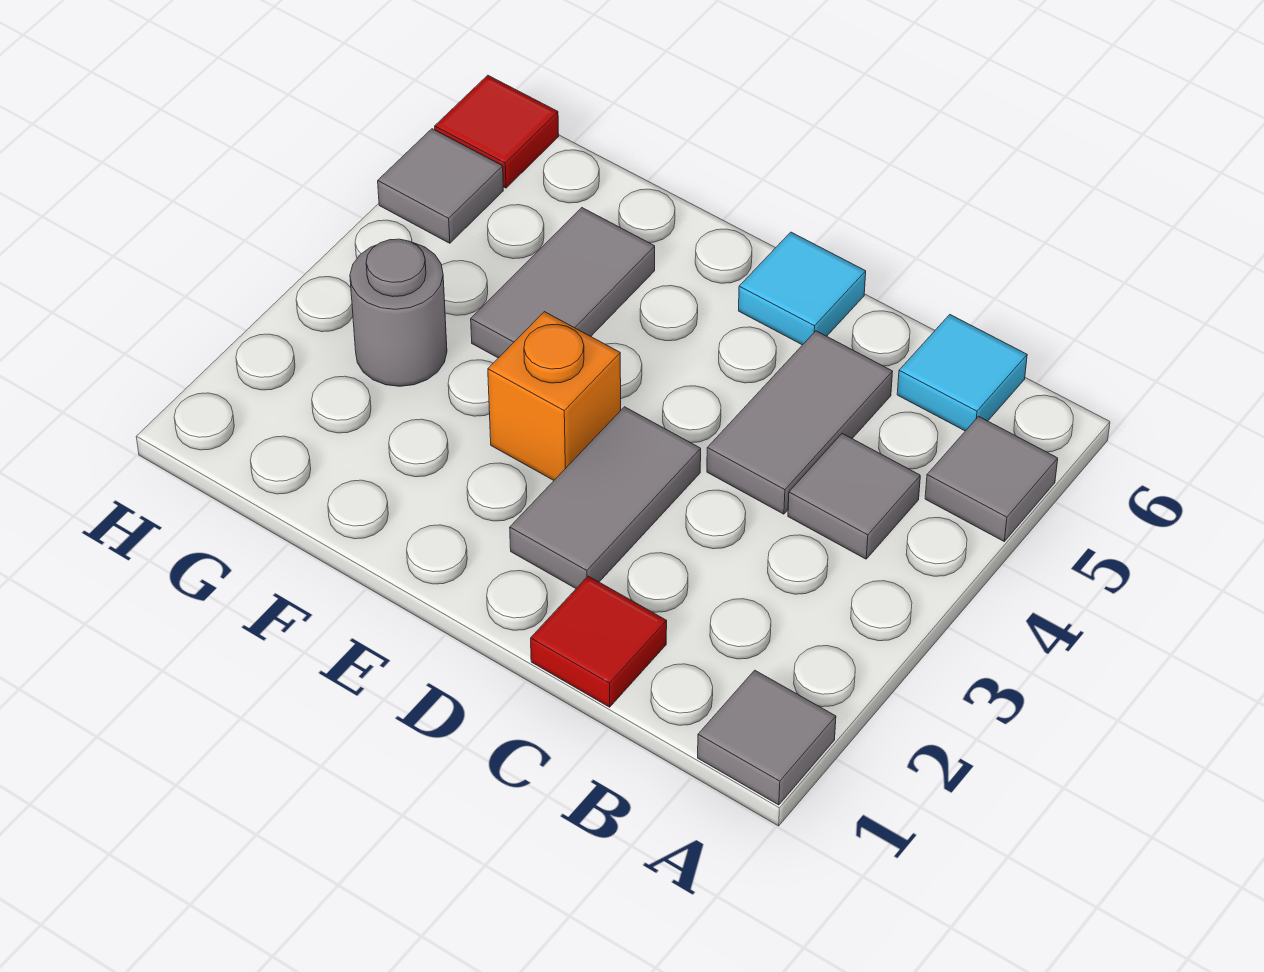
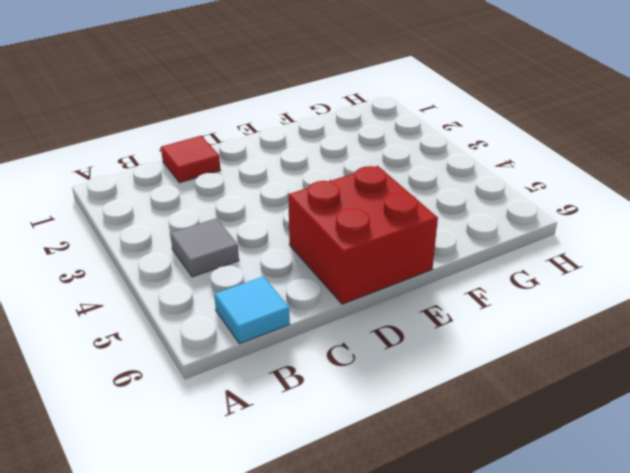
red brick D5:E6 level 1 -> cyan tile D6 level 1
none -> grey tile A1 level 1
none -> grey tile A5 level 1
none -> grey tile C4:C5 level 1

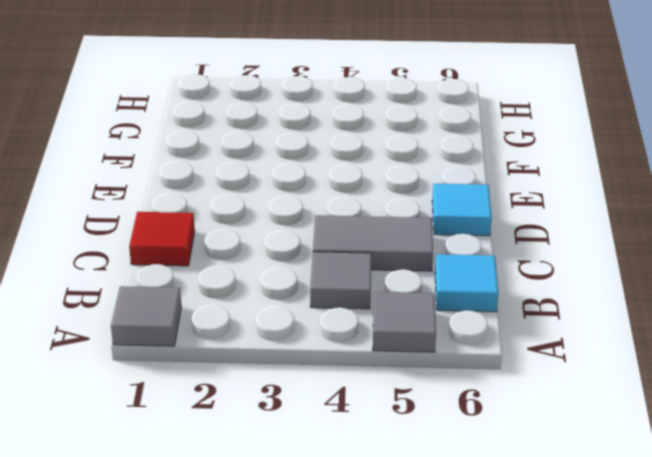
none -> grey tile D2:D3 level 1
none -> orange brick E3 level 1
none -> grey tile F4:F5 level 1

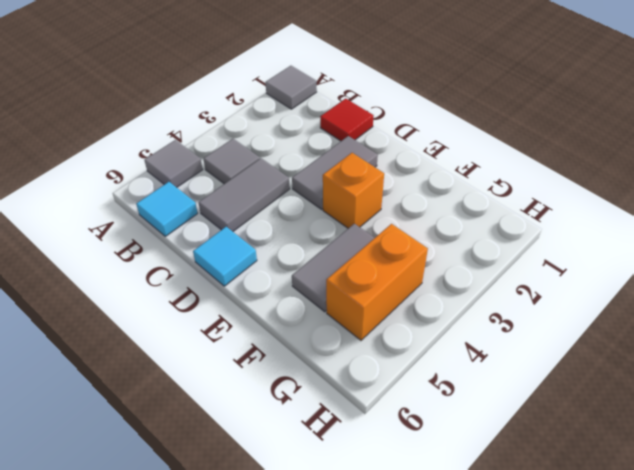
orange brick G4:G5 level 1 -> none
none -> grey round brick G3 level 1
none -> grey tile H5 level 1
none -> red tile H6 level 1

